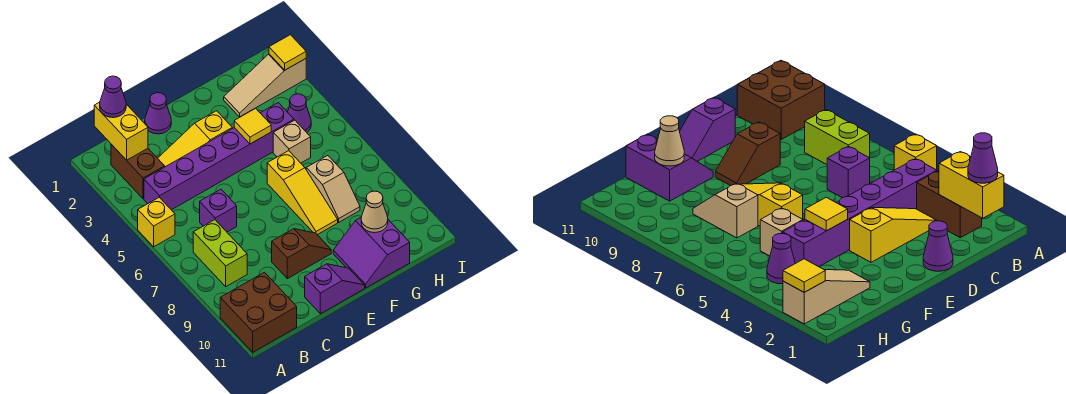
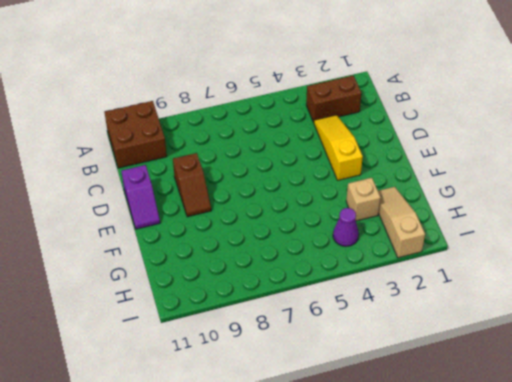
tan brick G3 level 1 -> tan brick G5 level 1
none -> yellow brick A5 level 1
none -> purple brick B4:G4 level 1
none -> lime brick B7:B8 level 1

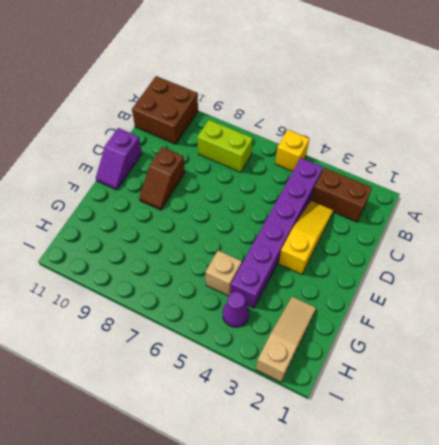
none -> purple brick C6 level 1
none -> purple cone D1 level 1
none -> yellow slope F6:F8 level 1 top 6

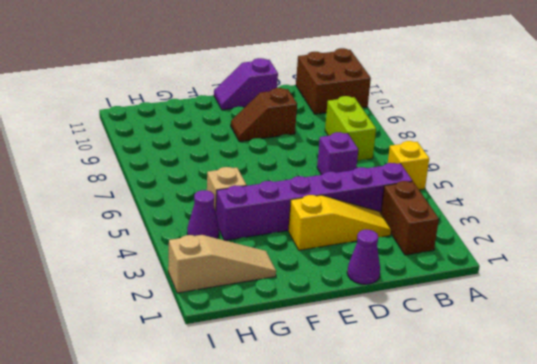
none -> yellow slope F6:F8 level 1 top 6
none -> purple slope F10:G11 level 1 top G
none -> tan slope G7:G8 level 1 top 7

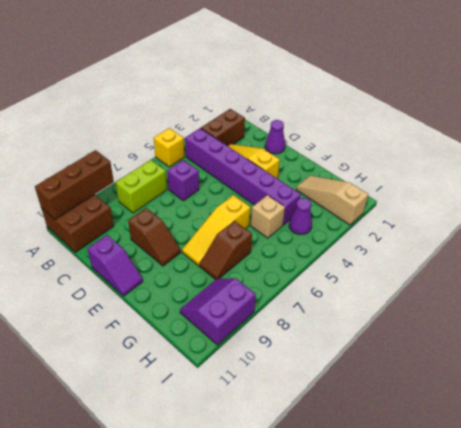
brown brick A9:A11 level 2 -> none
brown slope G7:G8 level 1 top 7 -> tan slope G7:G8 level 1 top 7
purple slope H9:I10 level 1 top I -> purple slope F10:G11 level 1 top G
none -> yellow brick B1:B2 level 2
none -> yellow tile F4 level 2
none -> tan cone G10 level 2

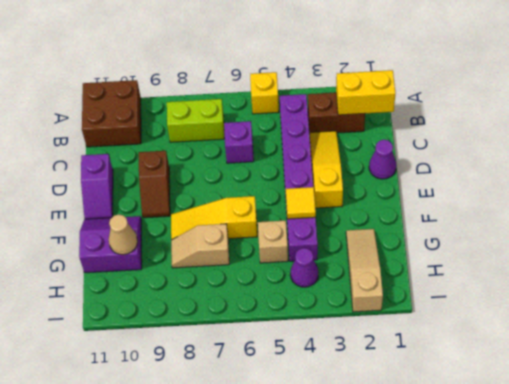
none -> yellow tile I2 level 2
none -> purple cone B1 level 3

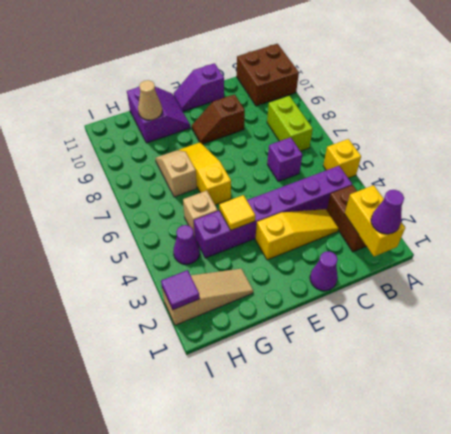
purple tile I2 level 2 -> yellow tile I2 level 2

